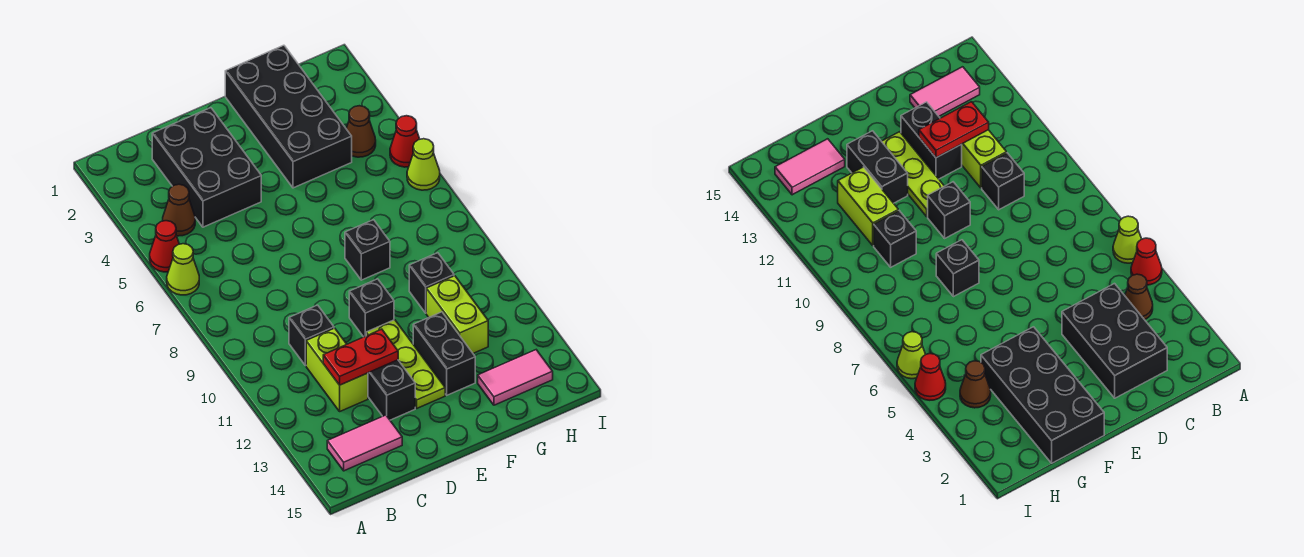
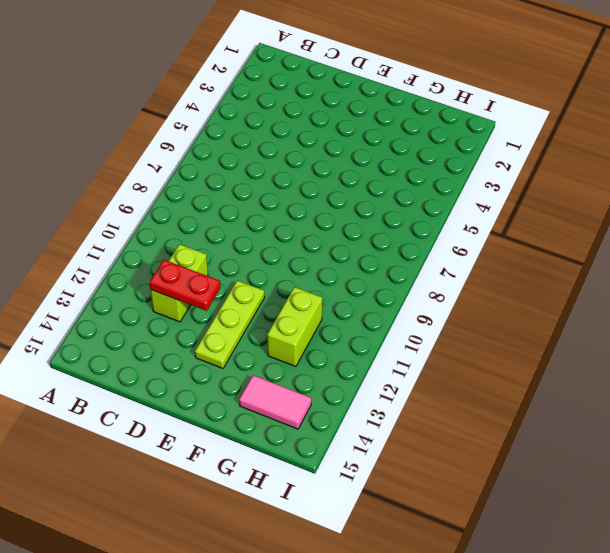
none -> red cone A5 level 1
none -> lime cone A6 level 1
none -> brown cone B4 level 1

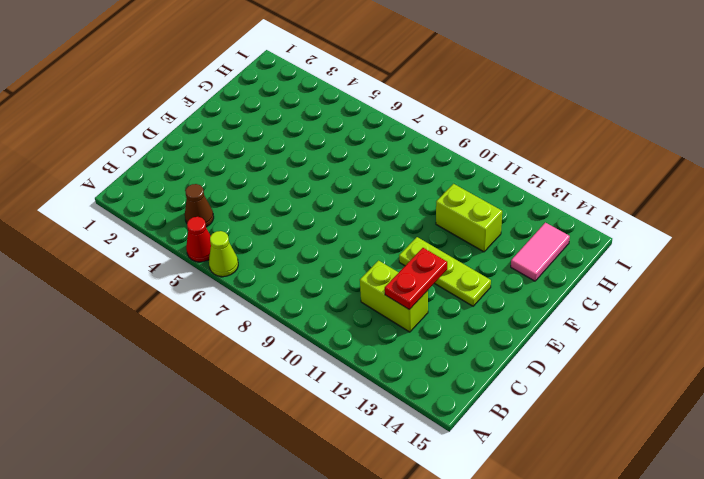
none -> pink tile B14:C14 level 1
none -> black brick C2:D4 level 1
none -> black brick C10 level 1

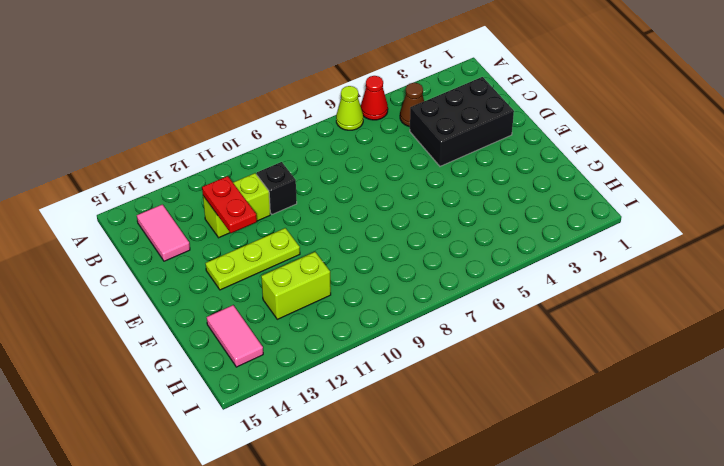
none -> black brick D12:D13 level 1
none -> black brick E10 level 1
none -> black brick F1:G4 level 1

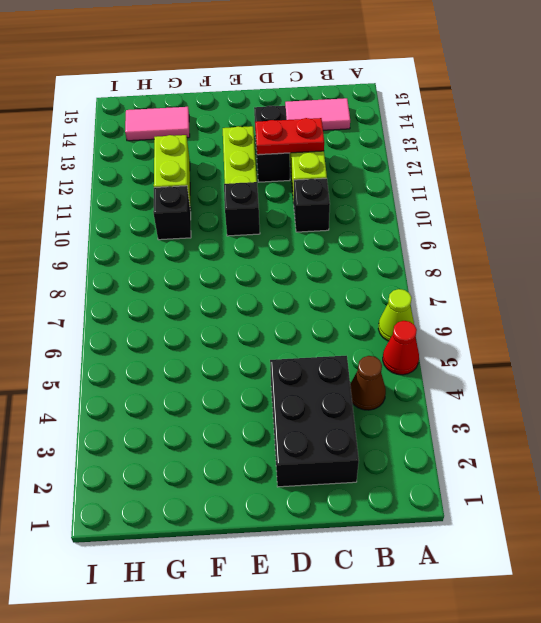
none -> black brick F1:G4 level 1
none -> black brick F8 level 1
none -> black brick F12:F13 level 1

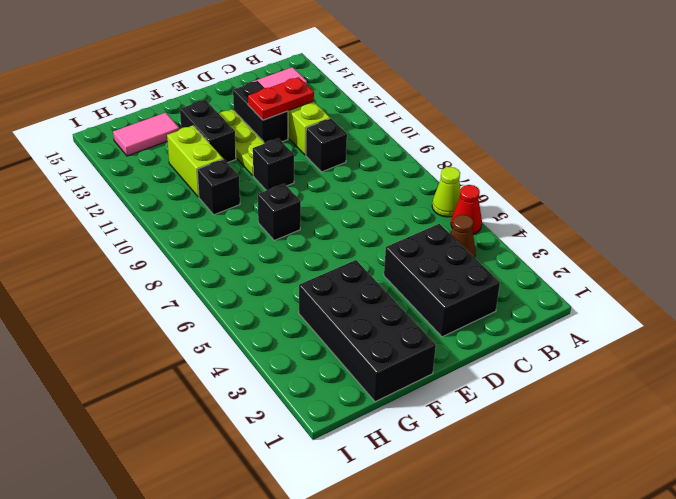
none -> brown cone H4 level 1
none -> red cone I5 level 1
none -> lime cone I6 level 1

